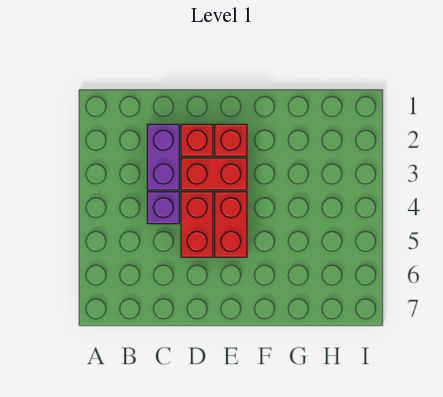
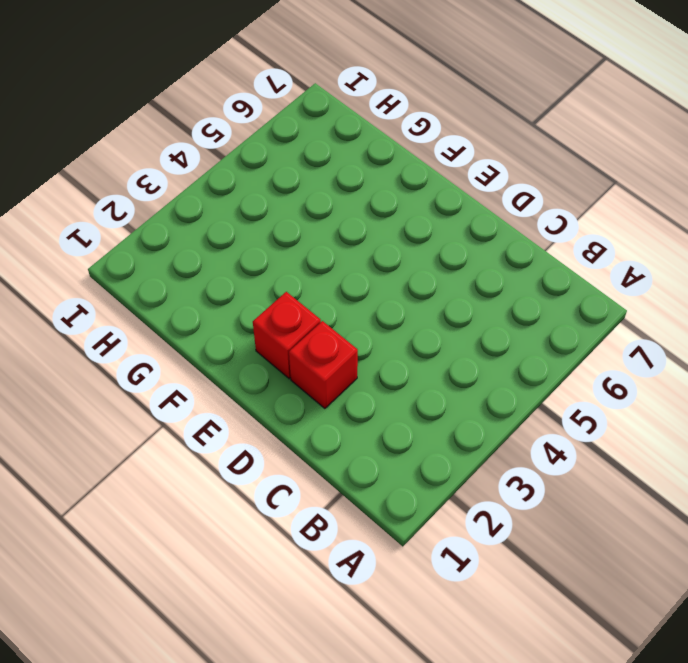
none -> purple brick C2:C3 level 1
none -> purple brick C4 level 1

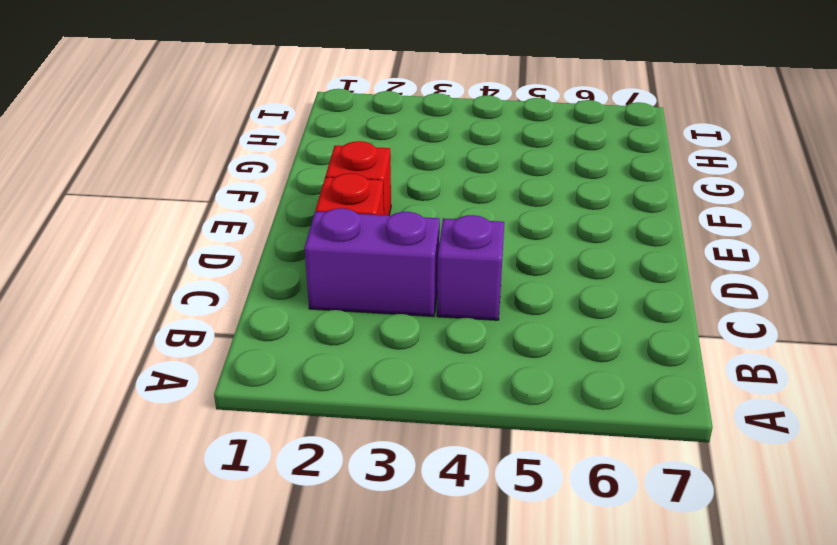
none -> red brick D3:E3 level 1
none -> red brick D4:D5 level 1

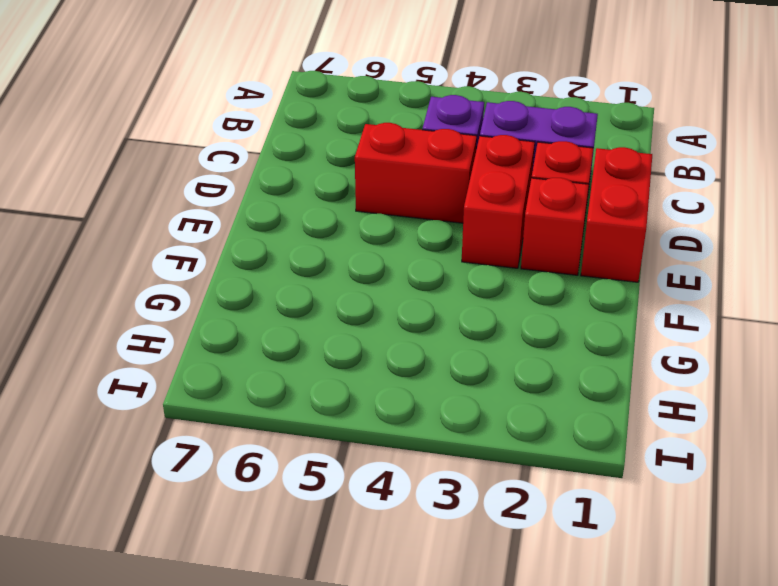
red brick D1:E1 level 1 -> red brick E4:E5 level 1

